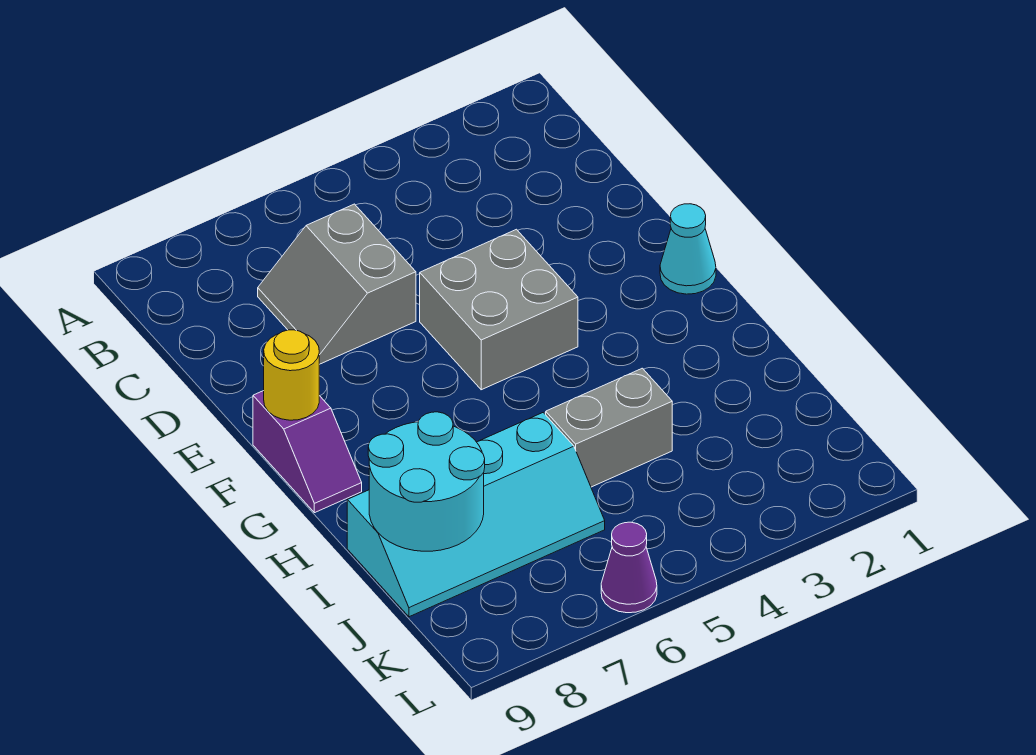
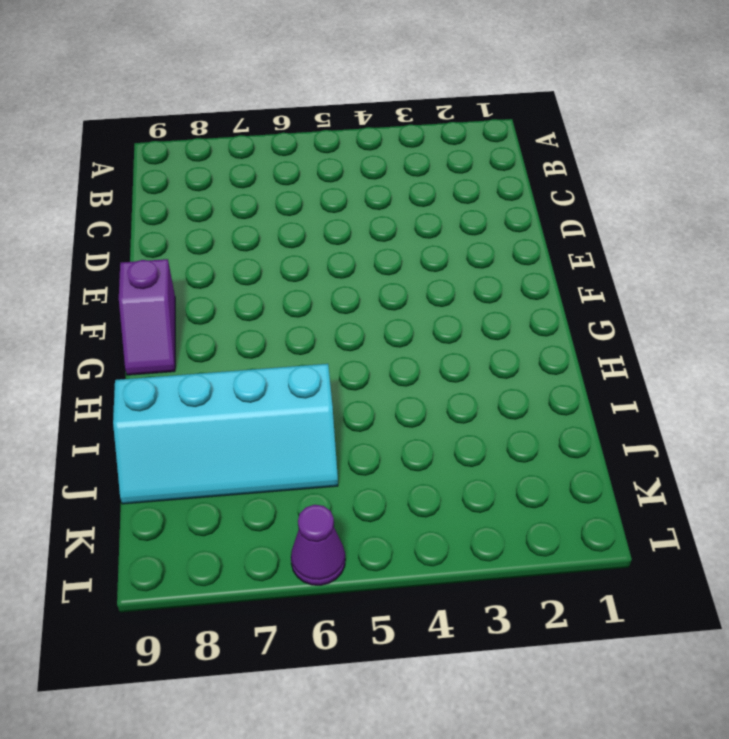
none -> grey slope C6:D7 level 1 top 6
none -> grey brick E4:F5 level 1

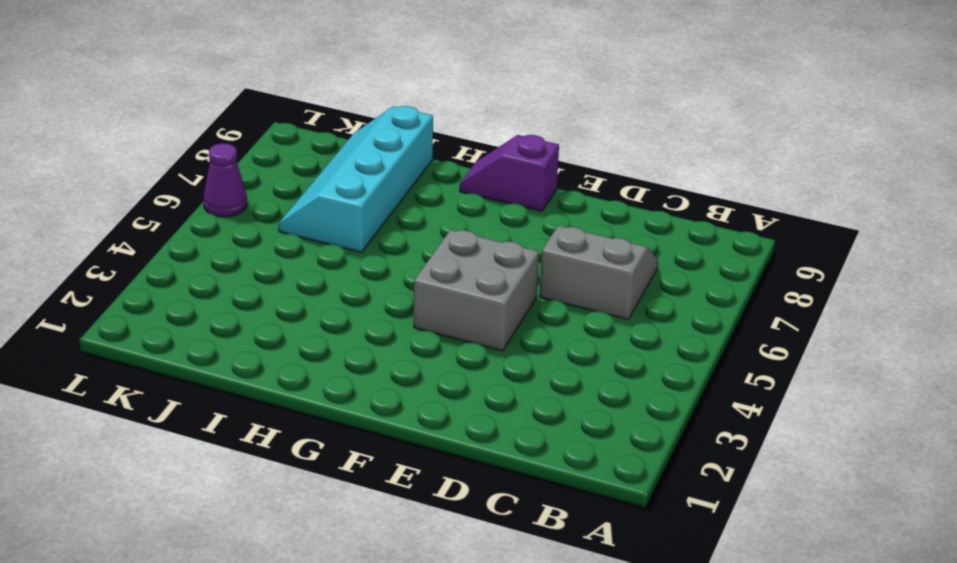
none -> cyan cone F1 level 1
none -> grey brick I4:I5 level 1

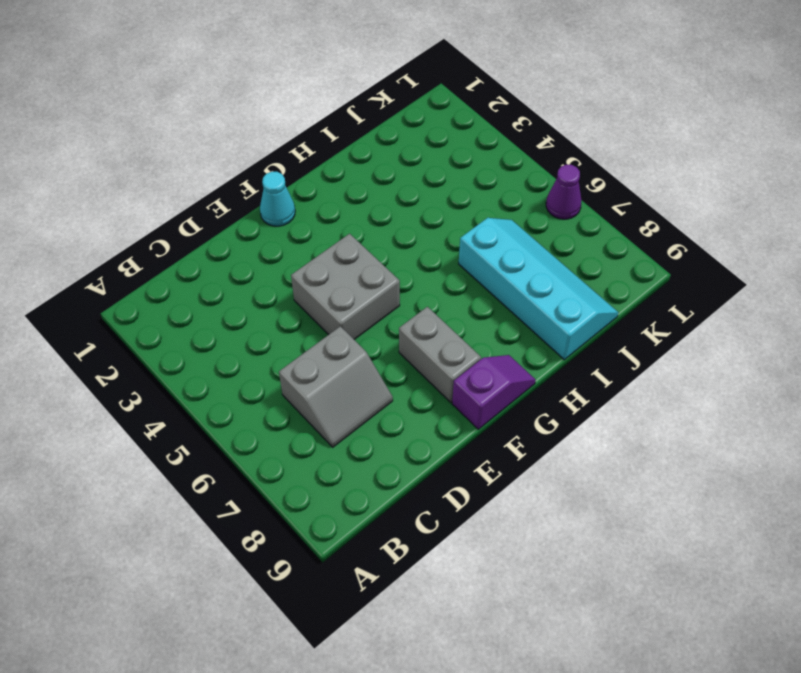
grey brick F7:F8 level 1 -> grey brick I4:I5 level 1
none -> yellow round brick F9 level 2
none -> cyan round brick I8:J9 level 2

